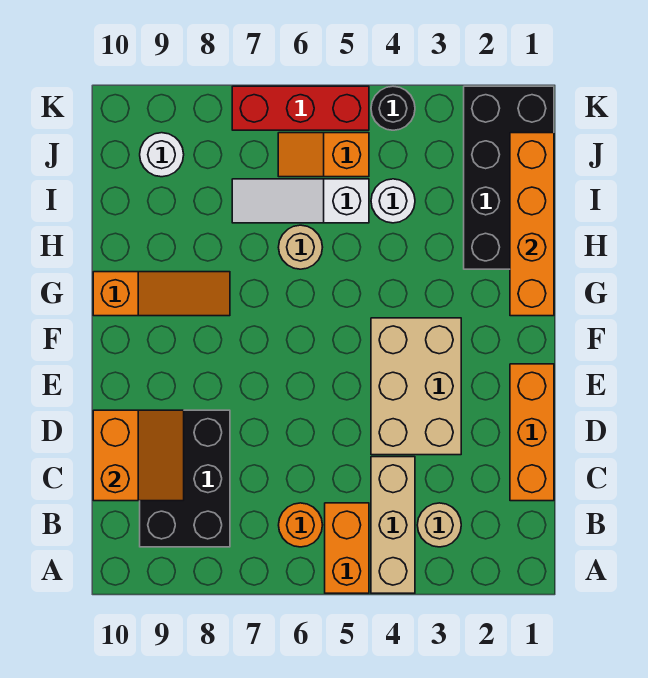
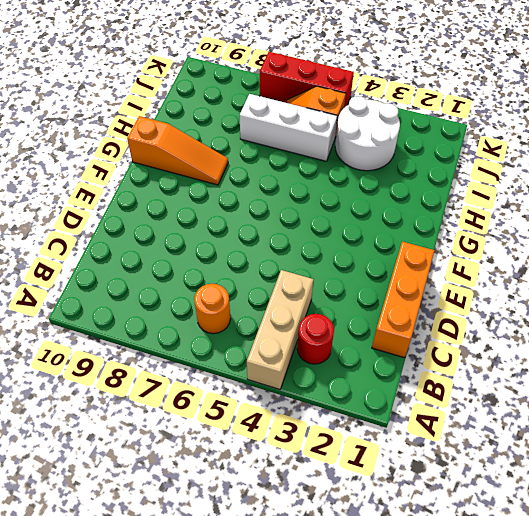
red round brick B3 level 1 -> tan round brick B3 level 1
white round brick I3:J4 level 1 -> white round brick I4 level 1
white brick I5:I7 level 1 -> white slope I5:I7 level 1 top 5
none -> orange brick A5:B5 level 1
none -> black brick B8:D9 level 1
none -> tan brick D3:F4 level 1

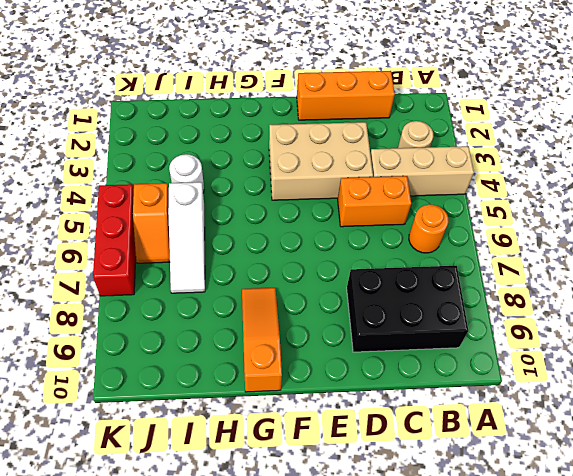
orange brick C5:D5 level 1 -> orange brick A5:B5 level 1
none -> black brick H1:K2 level 1
none -> tan round brick H6 level 1
none -> white round brick J9 level 1

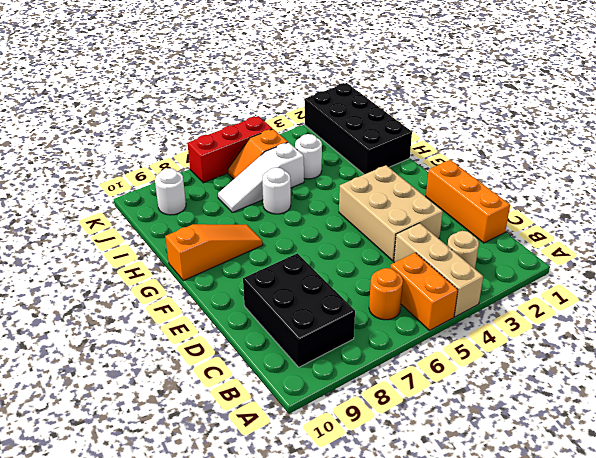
white round brick H6 level 1 -> tan round brick H6 level 1
none -> black round brick K4 level 1
none -> orange slope C9:D10 level 2 top 10
none -> orange brick G1:J1 level 2

